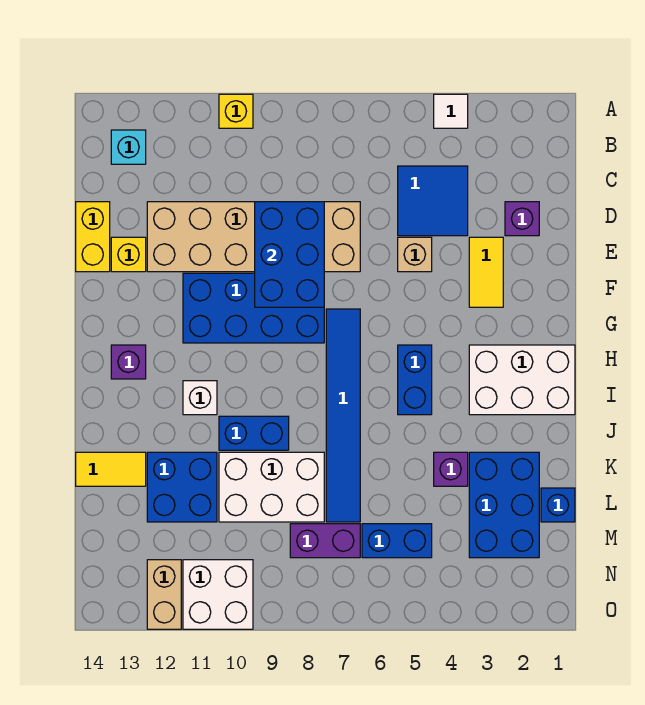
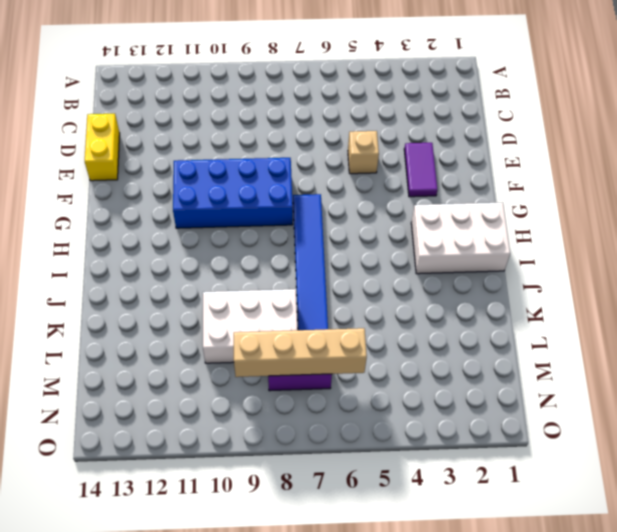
purple tile E3:F3 level 1 -> yellow tile E3:F3 level 1
tan brick M6:M9 level 2 -> none
none -> white tile A4 level 1
none -> yellow brick A10 level 1
none -> cyan brick B13 level 1

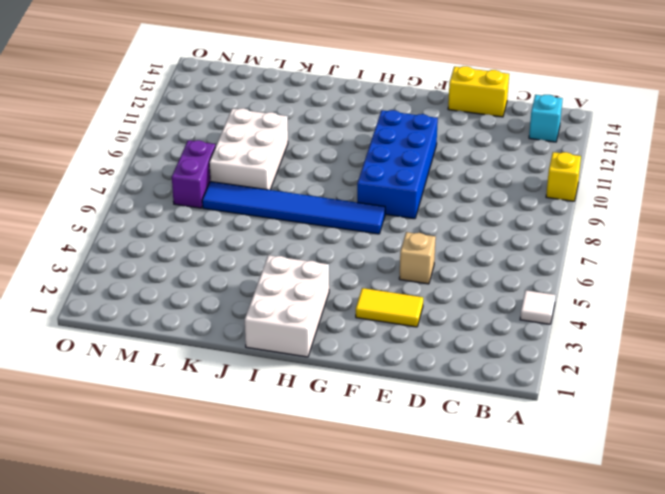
none -> blue tile C4:D5 level 1
none -> purple brick D2 level 1
none -> tan brick D7:E12 level 1

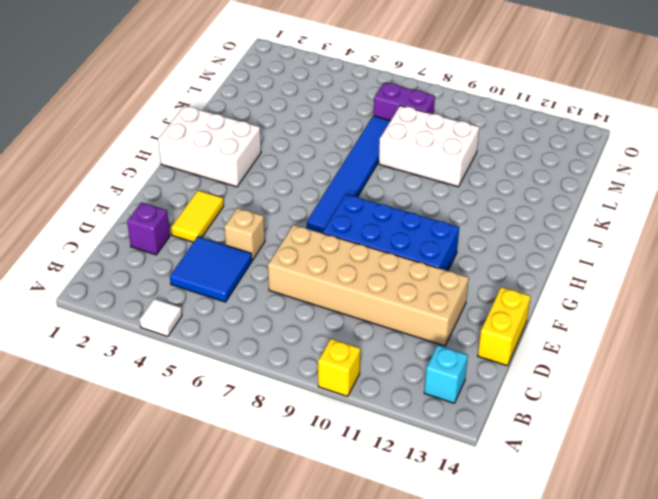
none -> yellow brick E13 level 1
none -> blue brick H5:I5 level 1
none -> purple brick H13 level 1

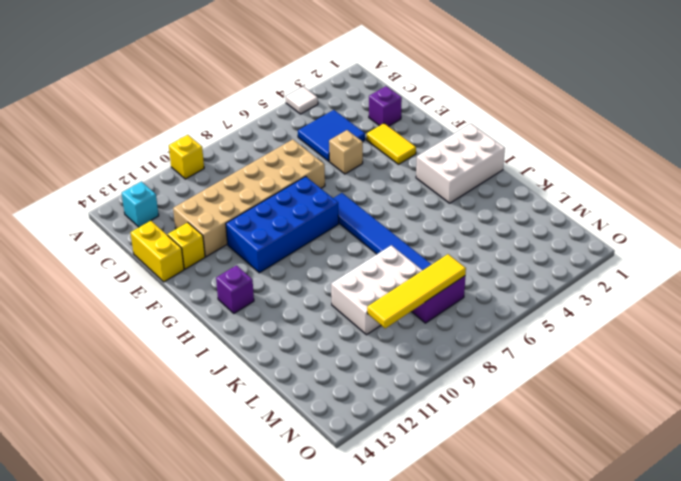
yellow tile M7:M10 level 2 -> none
none -> blue brick H5:I5 level 1
none -> white brick I11 level 1
none -> blue brick J9:J10 level 1

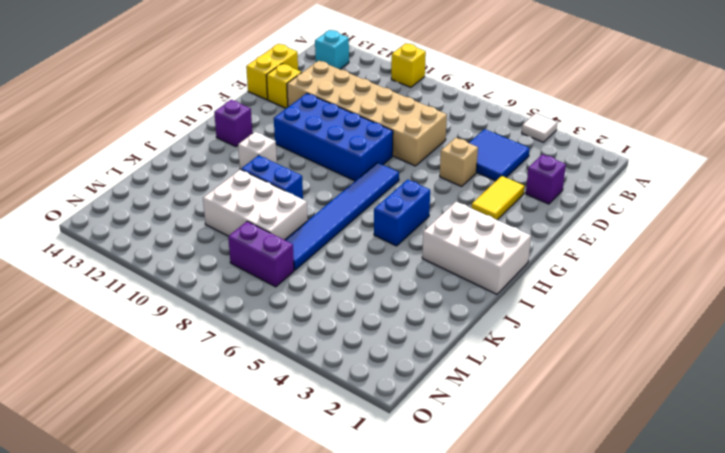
none -> blue brick K2:M3 level 1
none -> purple brick K4 level 1
none -> blue brick K11:L12 level 1

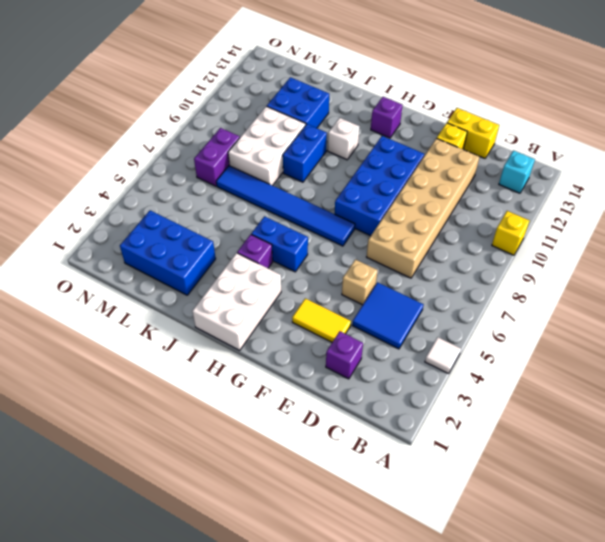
purple brick I4 level 1 -> purple brick K4 level 1
none -> yellow tile K13:K14 level 1
none -> blue brick L1 level 1
none -> blue brick M5:M6 level 1

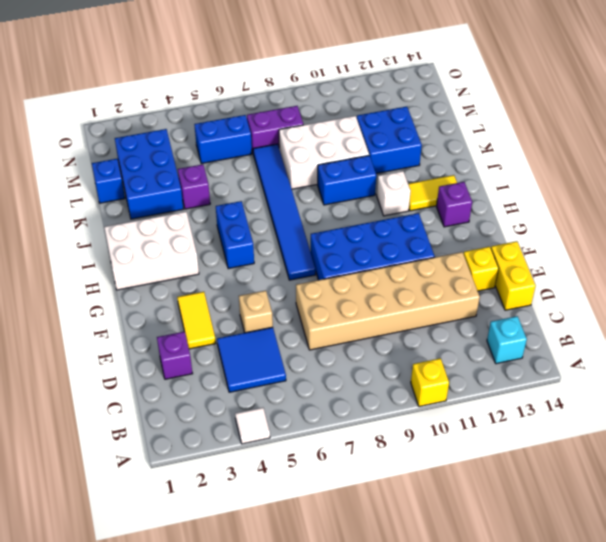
yellow tile I12:I13 level 1 -> yellow tile K13:K14 level 1
none -> white brick N10:O11 level 1
none -> tan brick N12:O12 level 1
none -> blue brick D8:F9 level 2

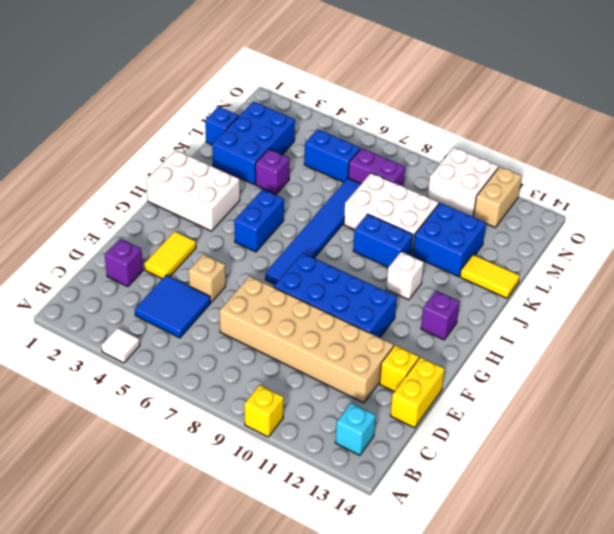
none -> blue brick D8:F9 level 2

